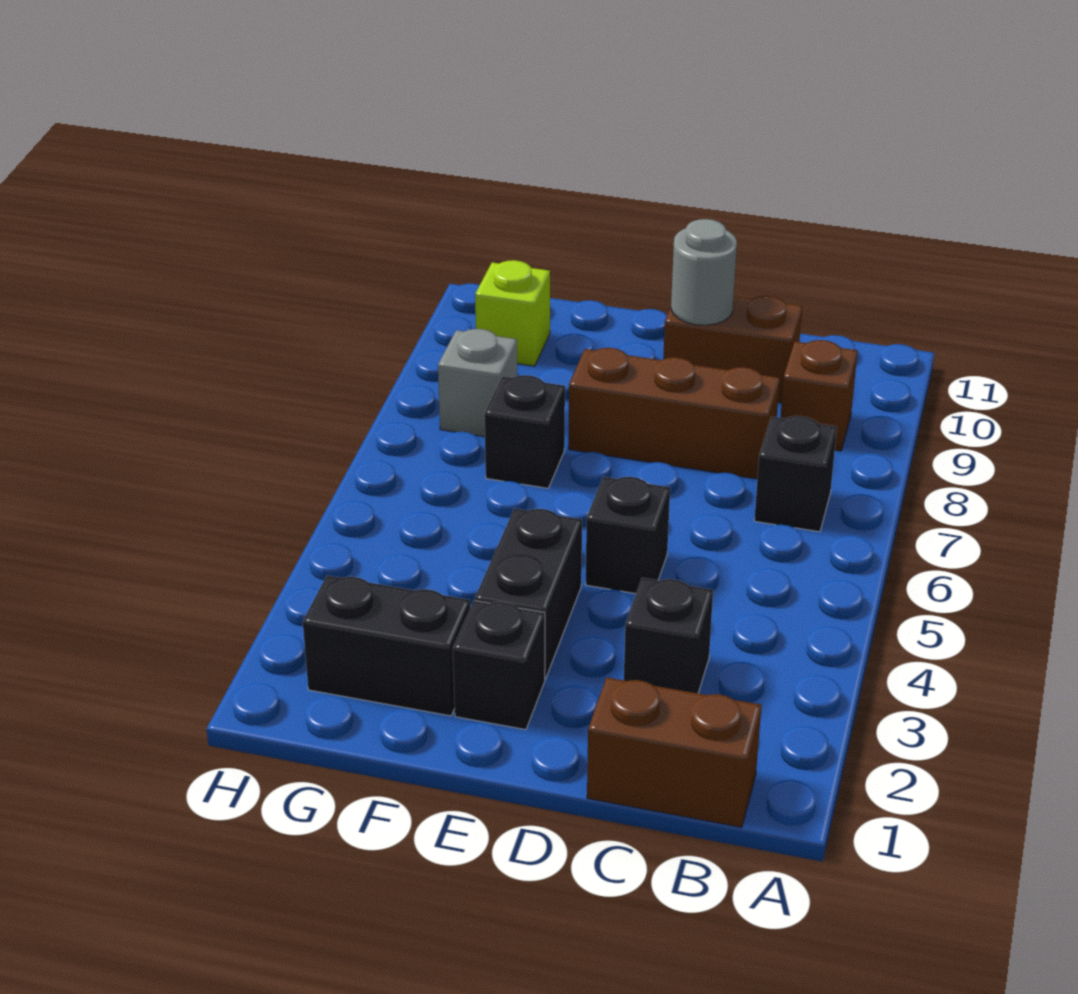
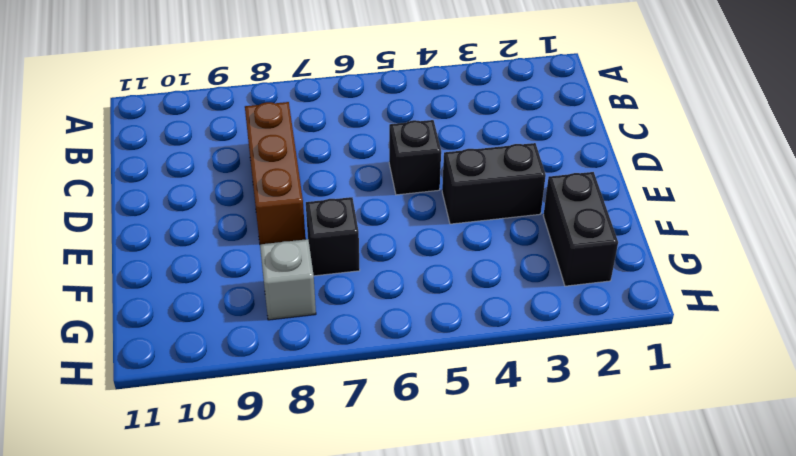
none -> brown brick B1:C1 level 1
none -> black brick B7 level 1
none -> brown brick B9 level 1

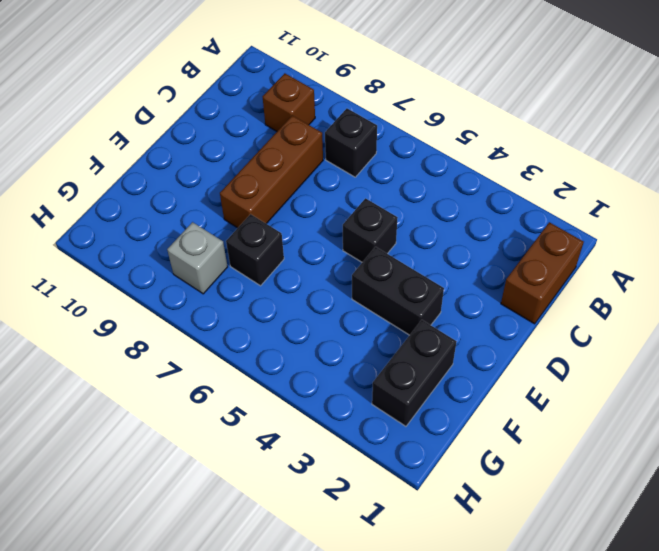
none -> black brick C3 level 1
none -> brown brick C10:D10 level 1
none -> black brick E2 level 1

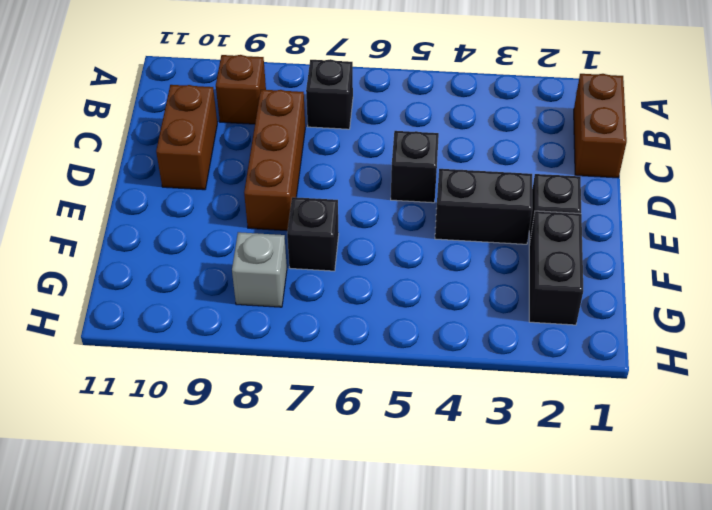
none -> black brick C3 level 1
none -> lime brick G10 level 1
none -> grey round brick D10 level 2

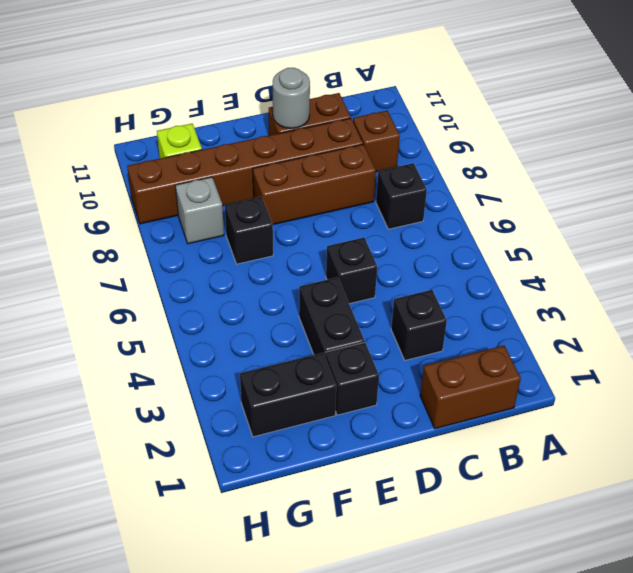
brown brick C9:H9 level 1 -> none

